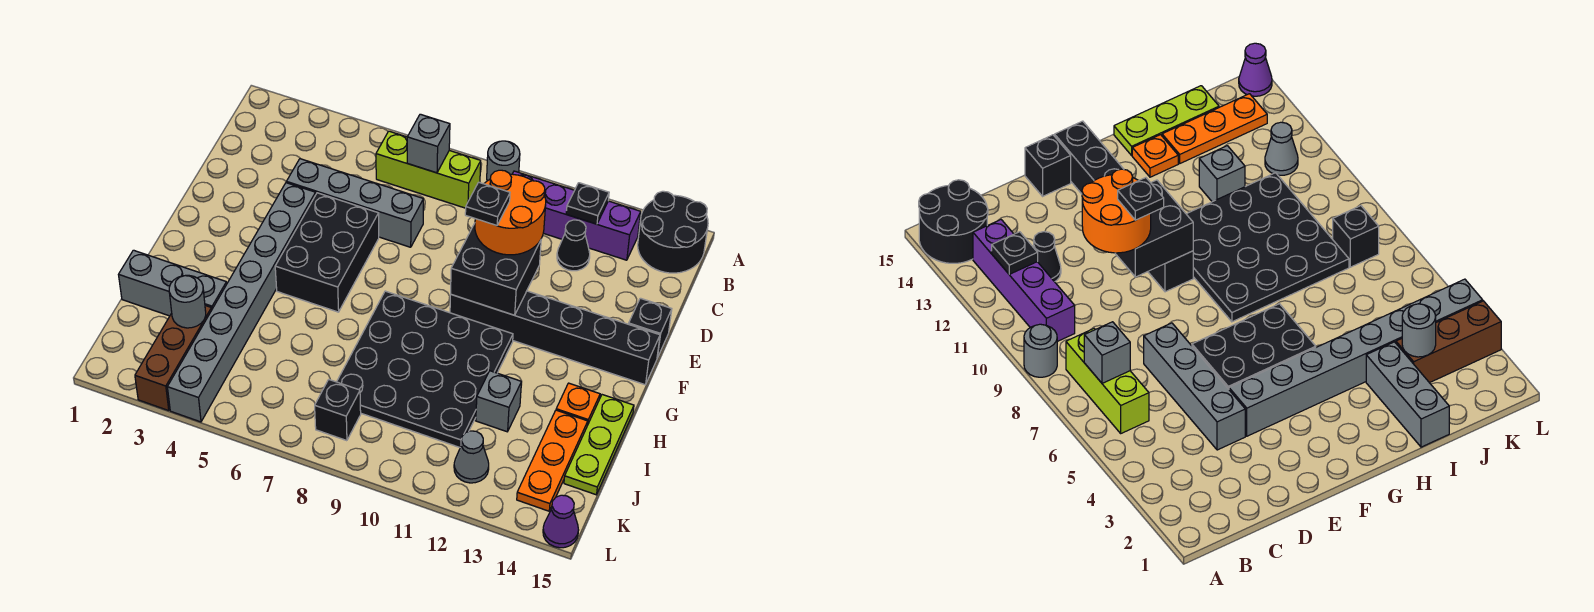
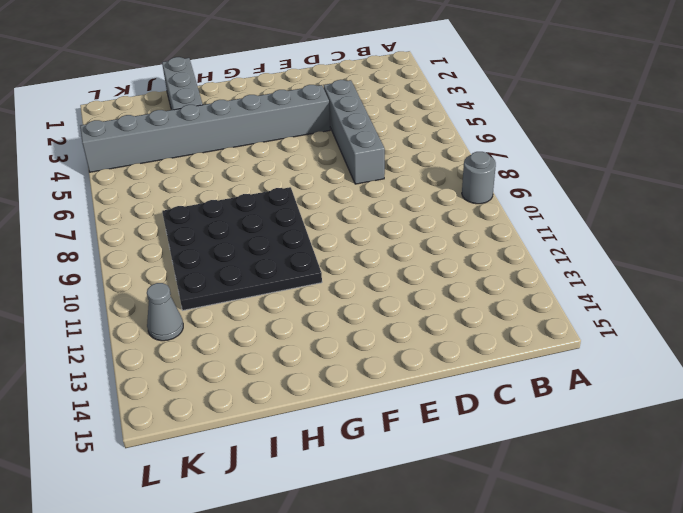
none -> black round brick A14:B15 level 1
none -> lime brick B6:B8 level 1
none -> purple brick B10:B13 level 1

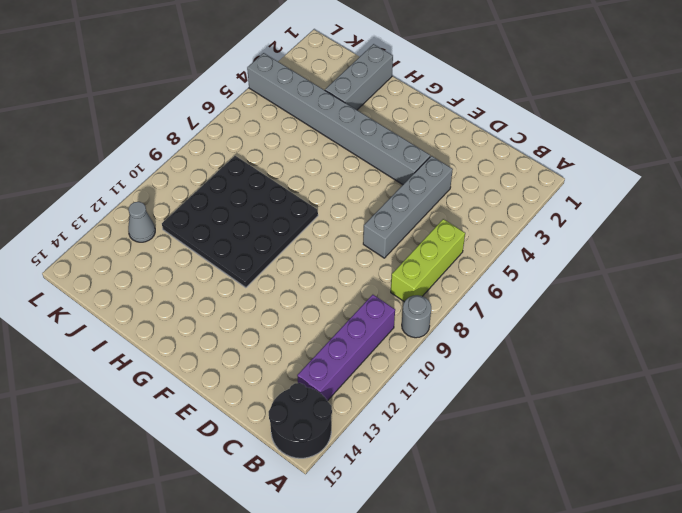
none -> black cone C12 level 1
none -> black brick E5:G6 level 1
none -> black brick E15 level 1

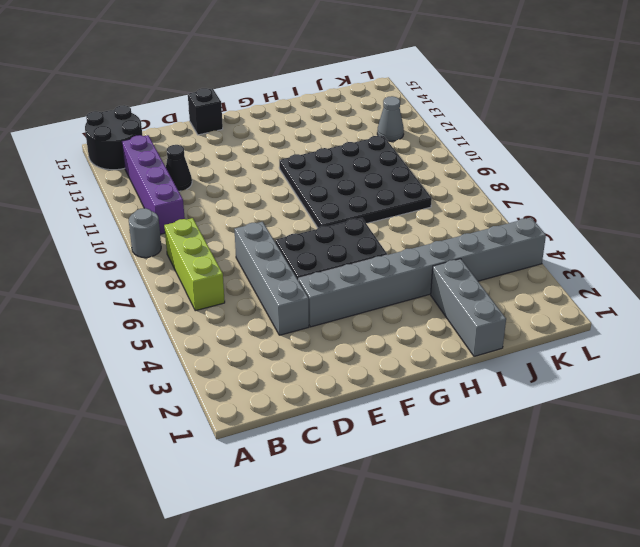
none -> black brick F10:F15 level 1
none -> orange plate H14 level 1
none -> lime plate H15:J15 level 1

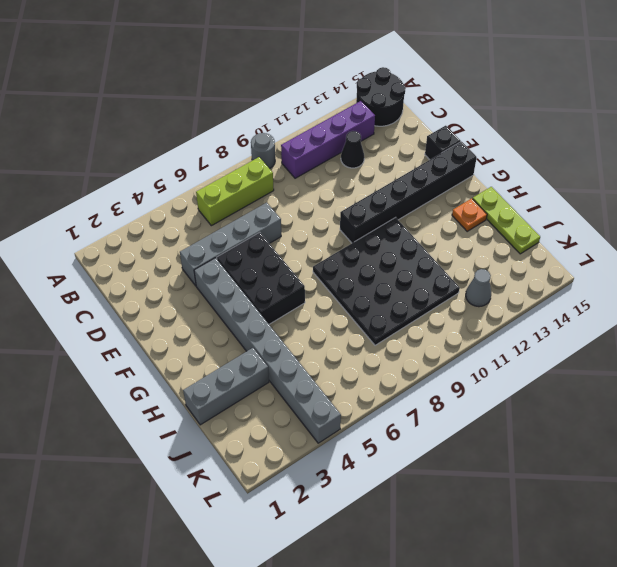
none -> grey brick I12 level 1
none -> orange plate I14:K14 level 1
none -> brown brick J3:L3 level 1

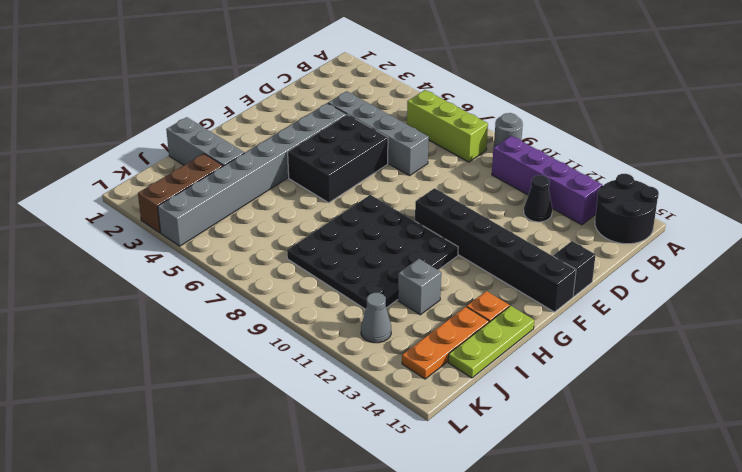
none -> black brick K8 level 1
none -> purple cone L15 level 1
none -> grey brick B7 level 2

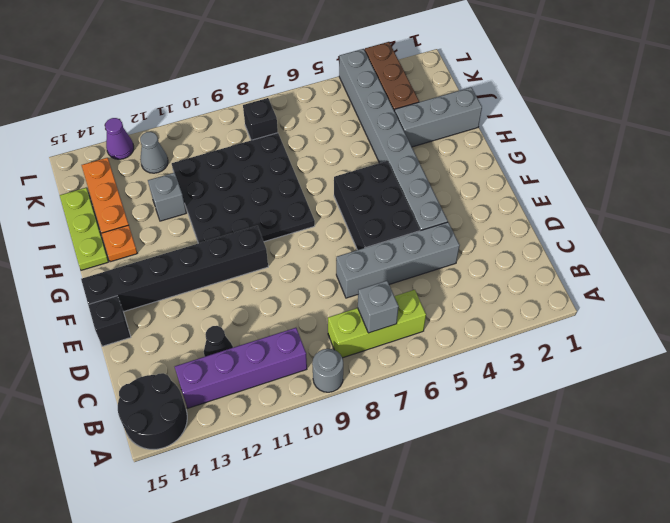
purple cone L13 level 1 -> purple cone L15 level 1
none -> black plate B12 level 2
none -> black brick E10:F11 level 2
none -> grey round brick J3 level 2

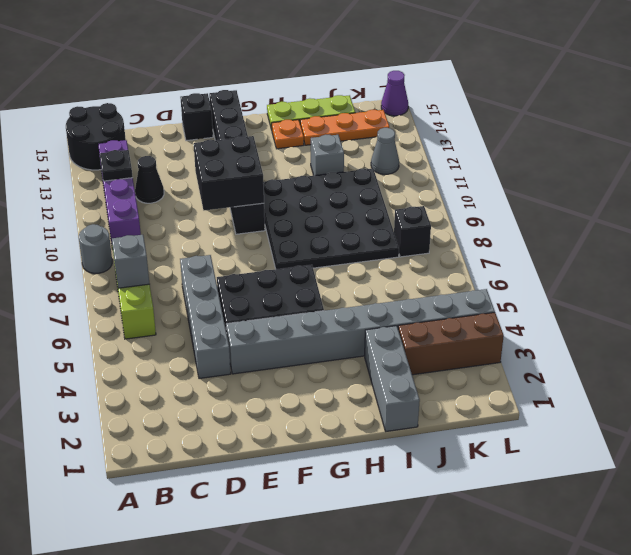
none -> grey round brick J3 level 2
none -> orange round brick D10:E11 level 3
none -> black plate E10 level 4

